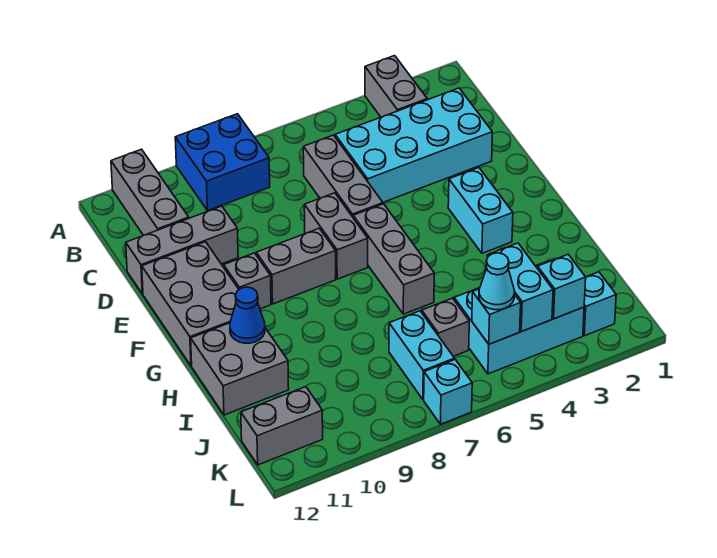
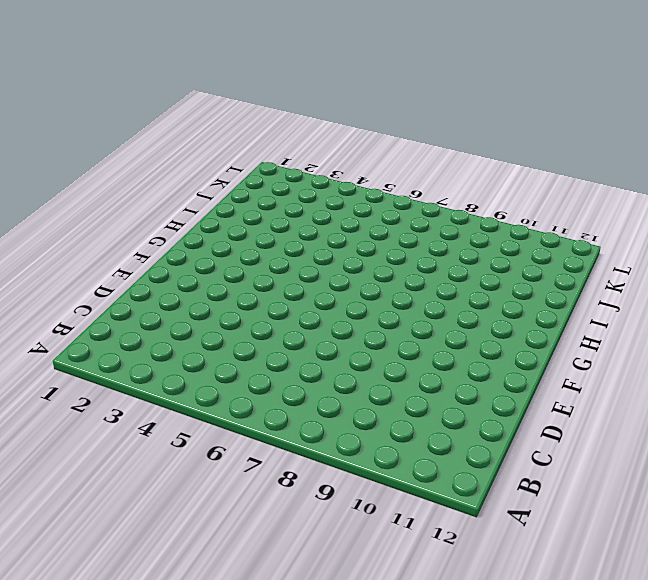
none -> grey brick A3:B3 level 1
none -> blue brick A8:B9 level 1
none -> grey brick A11:C11 level 1

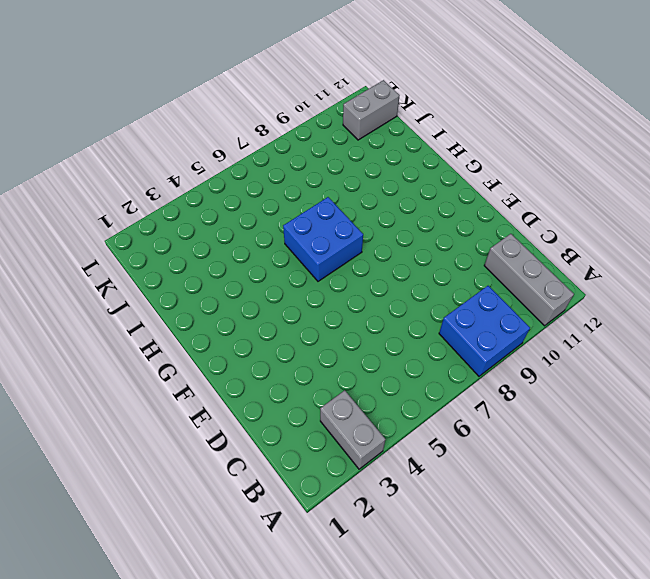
blue brick G6:H7 level 1 -> grey brick F6:H6 level 1
none -> cyan brick C2:D5 level 1
none -> grey brick C6:E6 level 1
none -> grey brick D10:D12 level 1

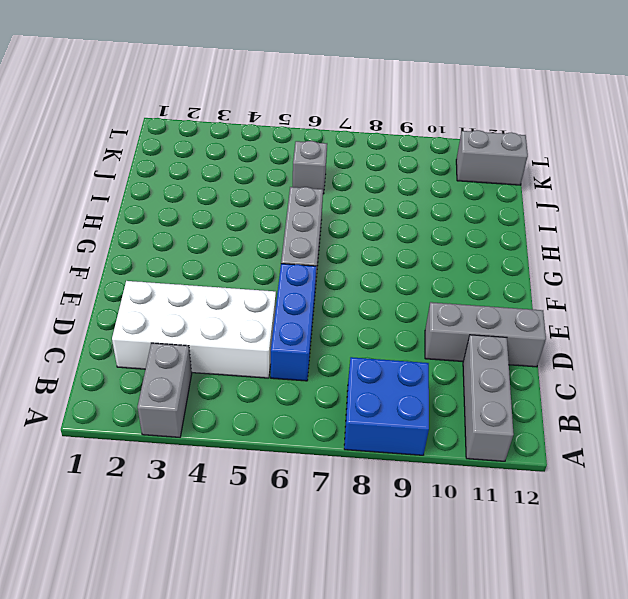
white brick C2:D5 level 1 -> cyan brick C2:D5 level 1
blue brick C6:E6 level 1 -> grey brick C6:E6 level 1
none -> grey brick E7:F7 level 1
none -> grey brick E11:G12 level 1
none -> cyan brick F3:G3 level 1

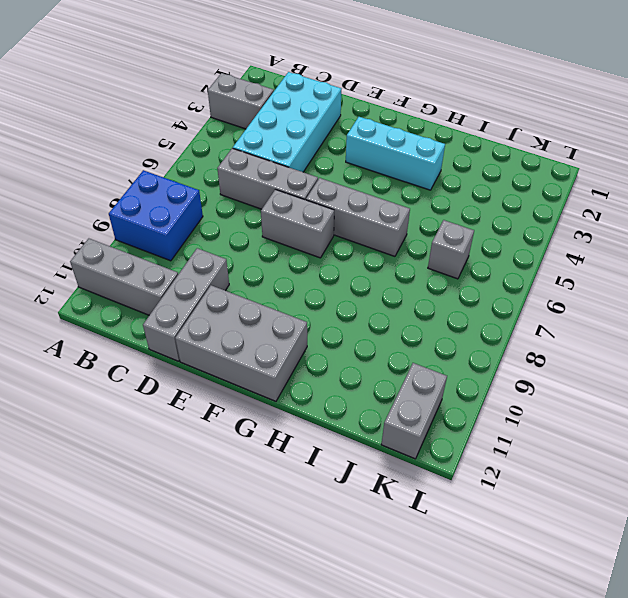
cyan brick F3:H3 level 1 -> cyan brick F3:G3 level 1
none -> grey brick F8:F9 level 1
none -> grey brick F10 level 1
none -> grey brick H11:I12 level 1

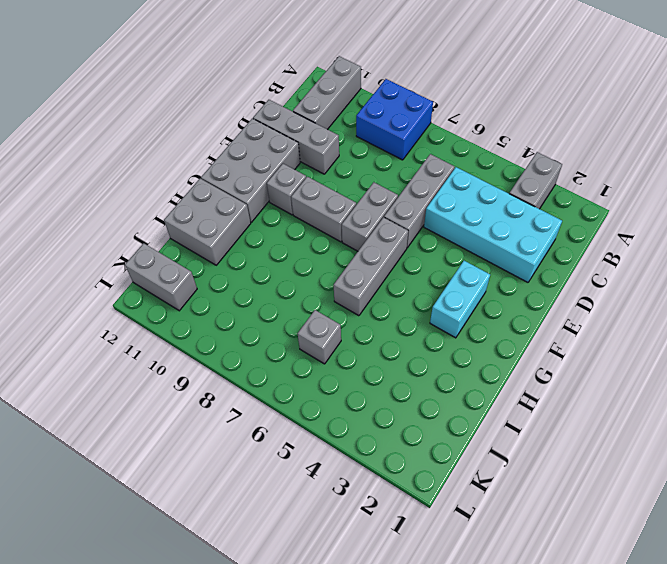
none -> cyan brick J3:K5 level 1
none -> cyan brick J7:K7 level 1
none -> cyan brick K2 level 1

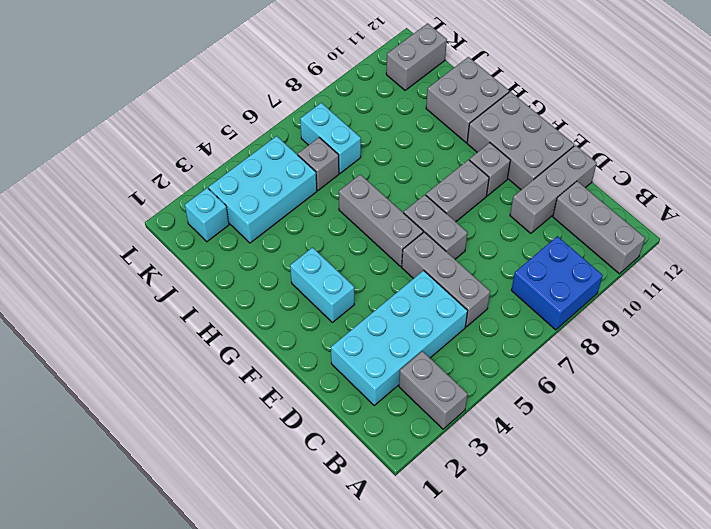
none -> cyan brick L7 level 1
none -> blue cone H11 level 2
none -> cyan brick J4:K4 level 2

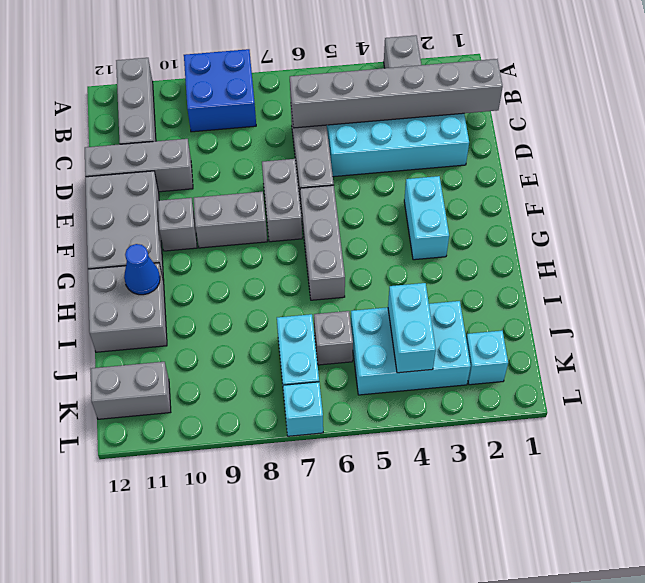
grey brick C1:C6 level 2 -> none
none -> cyan brick K3 level 2
none -> cyan brick K5 level 2
none -> cyan cone K5 level 3

